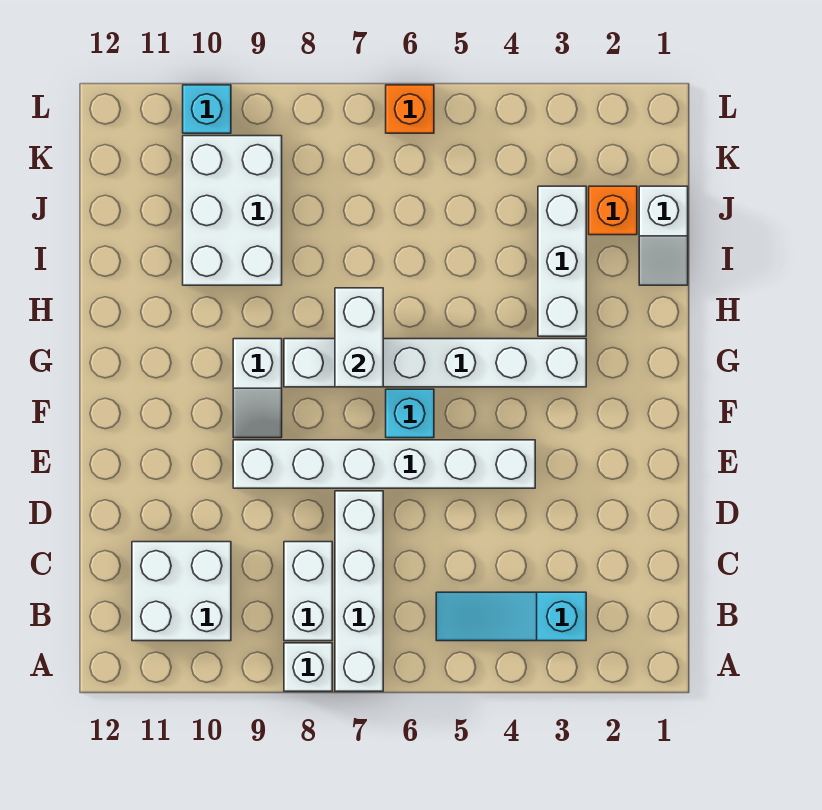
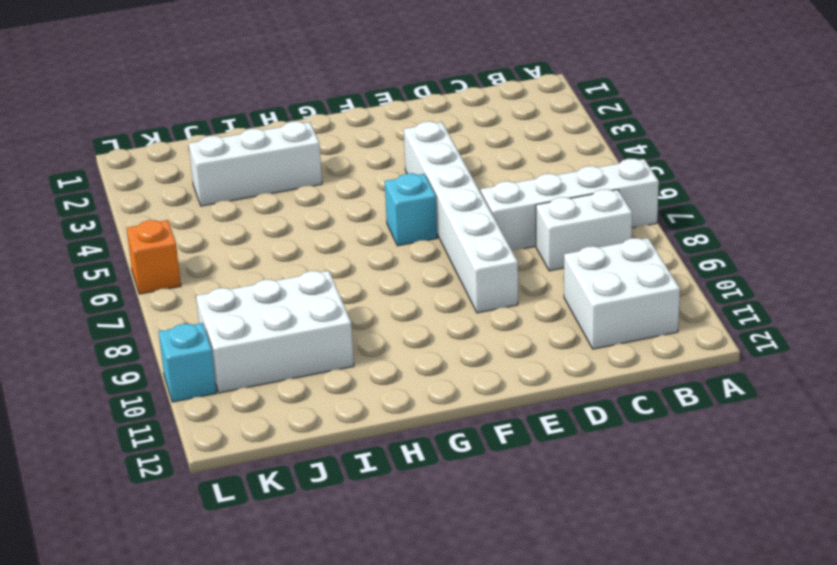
none -> white brick A8 level 1
none -> cyan slope B3:B5 level 1 top 3
none -> white slope F9:G9 level 1 top G

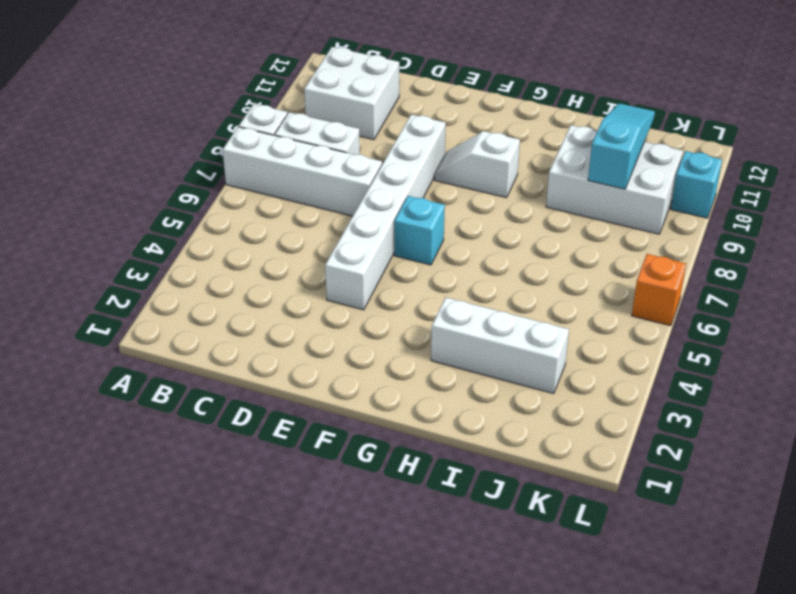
cyan slope J9:J11 level 2 top 9 -> cyan slope B3:B5 level 1 top 3
none -> white brick G3:G8 level 1
none -> white slope I1:J1 level 1 top J
none -> orange brick J2 level 1

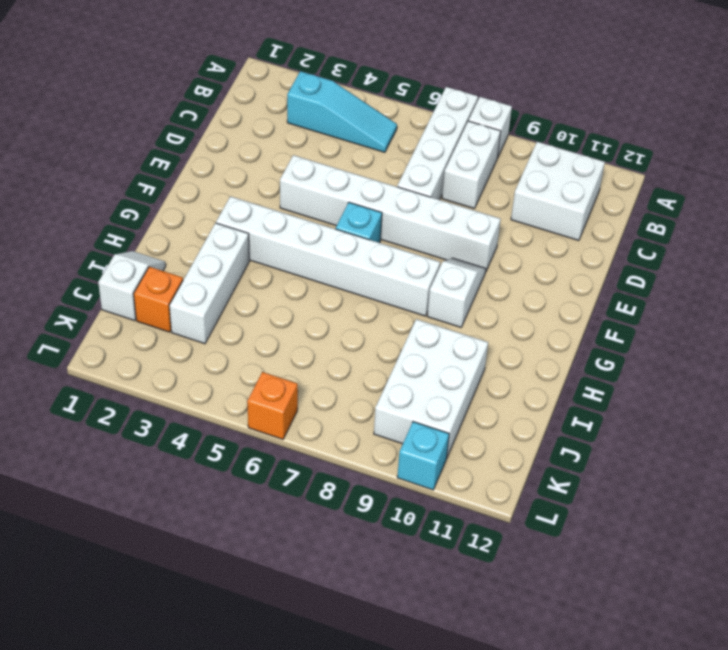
none -> white brick G7:H7 level 2

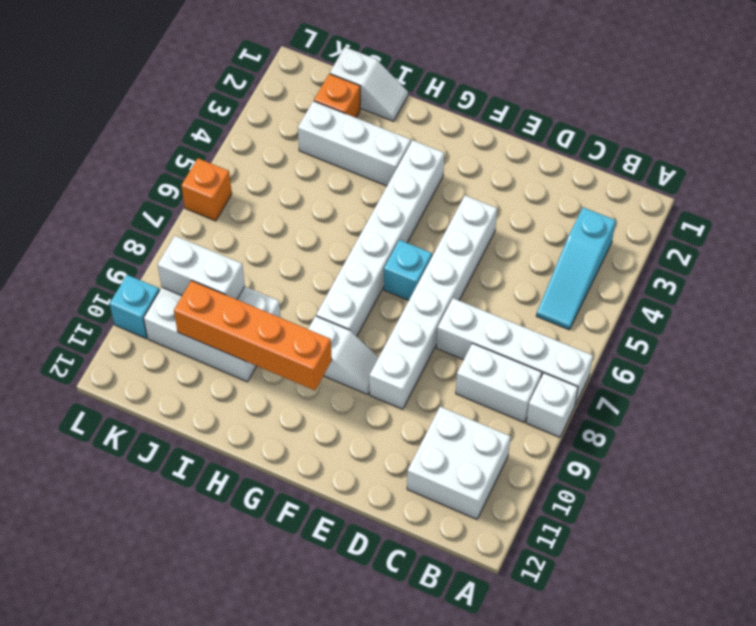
orange brick G10:J10 level 2 -> none
white brick J9:K9 level 2 -> white brick G7:H7 level 2

